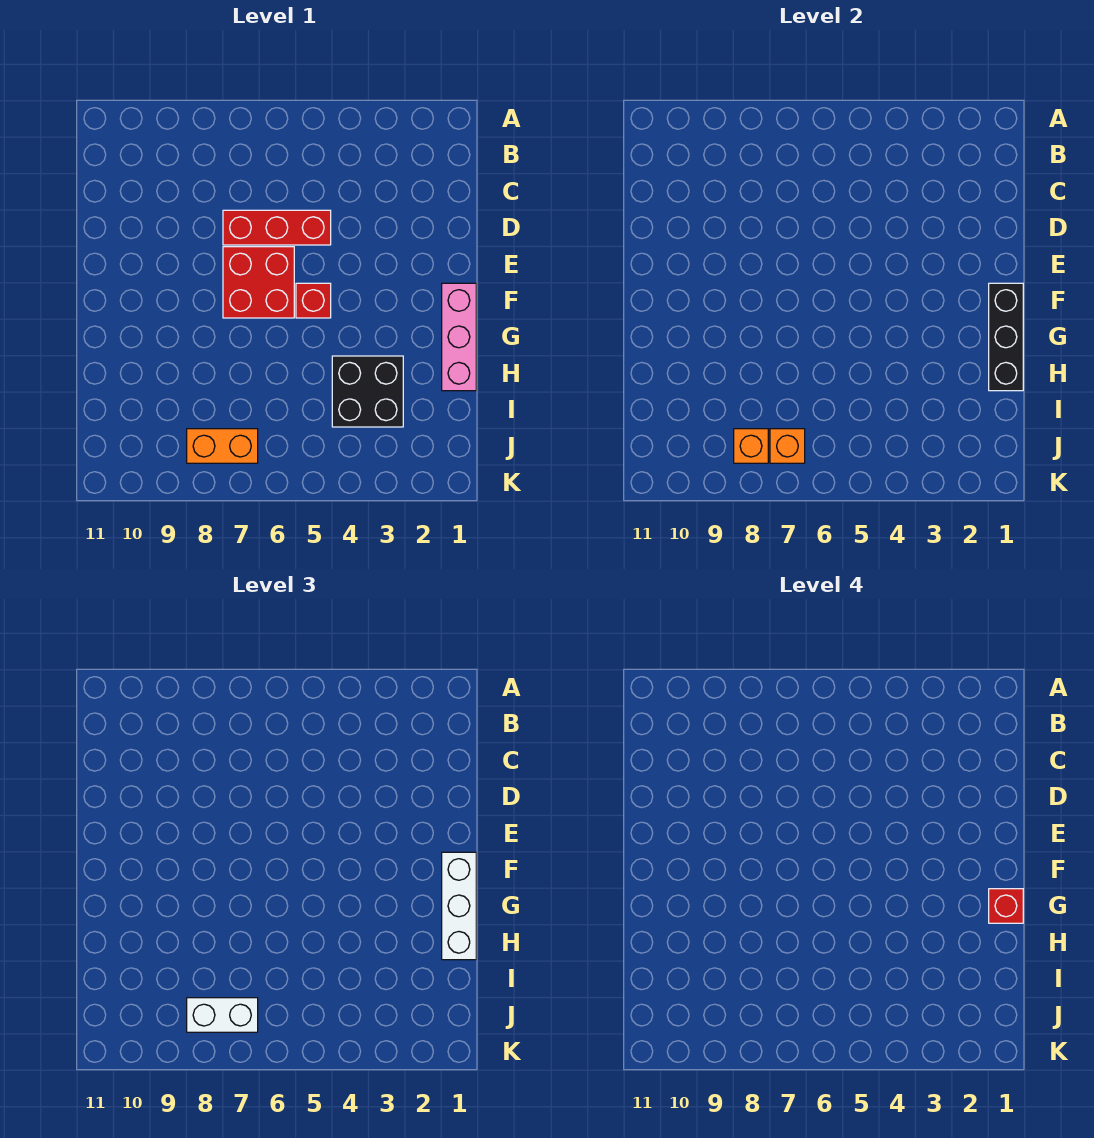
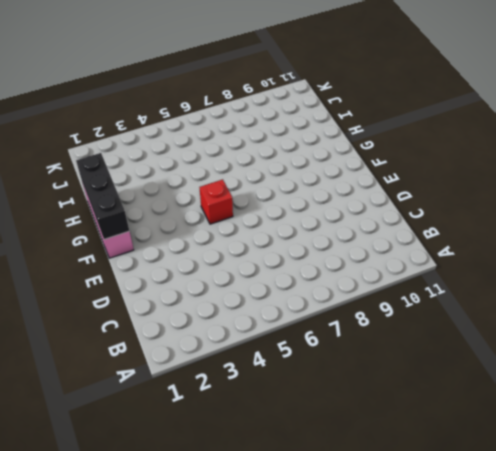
none -> red brick D5:D7 level 1
none -> red brick E6:F7 level 1
none -> black brick H3:I4 level 1

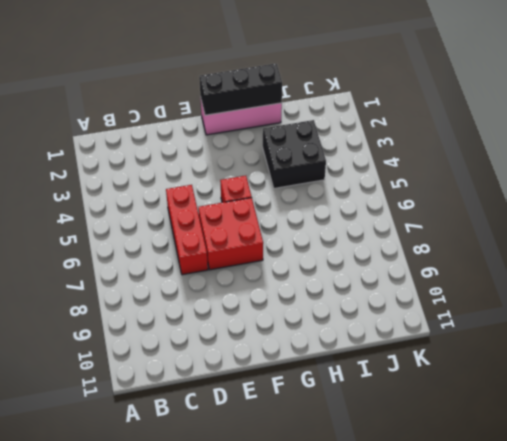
none -> orange brick J7:J8 level 1
none -> orange brick J7 level 2
none -> orange brick J8 level 2

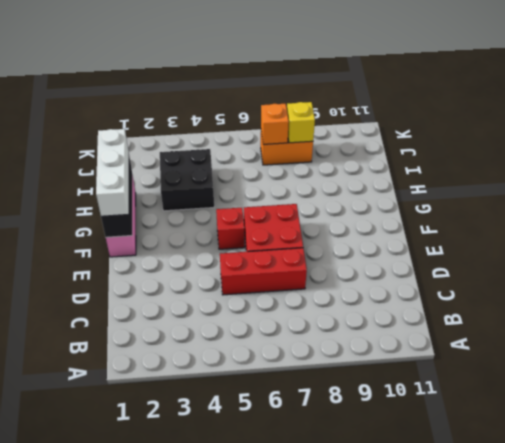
yellow brick J8 level 2 -> orange brick J8 level 2
none -> white brick J7:J8 level 3
none -> red brick G1 level 4

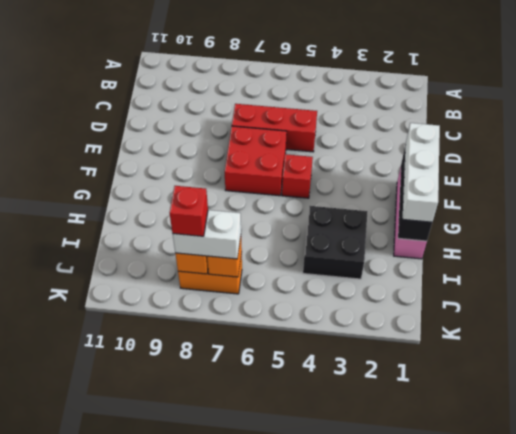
red brick J8 level 4 -> red brick G1 level 4

